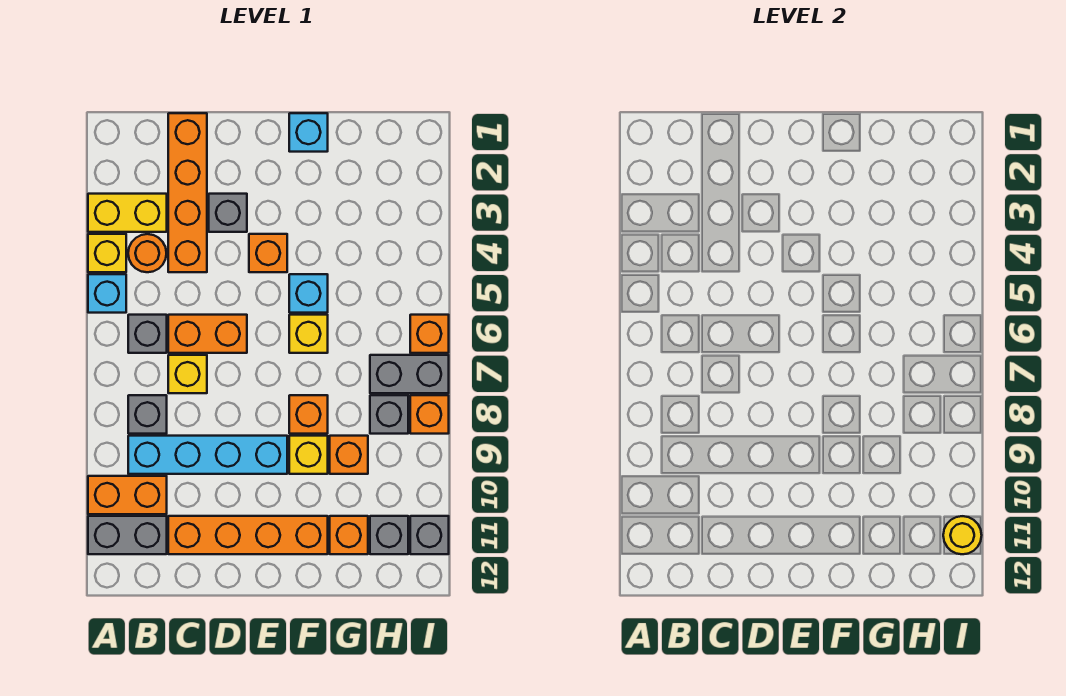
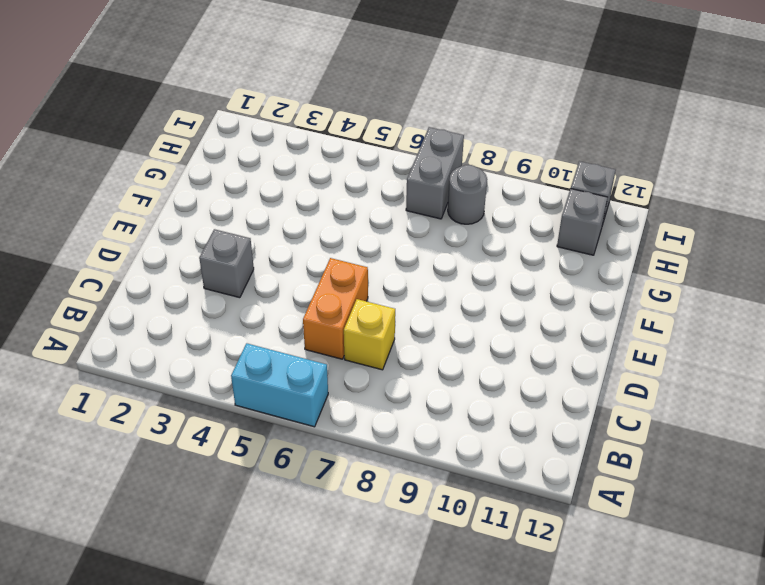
cyan brick A5:A6 level 1 -> cyan brick A5 level 1
grey round brick H8 level 1 -> grey brick H8 level 1
none -> yellow brick A3:B3 level 1
none -> yellow brick A4 level 1
none -> orange brick A10:B10 level 1

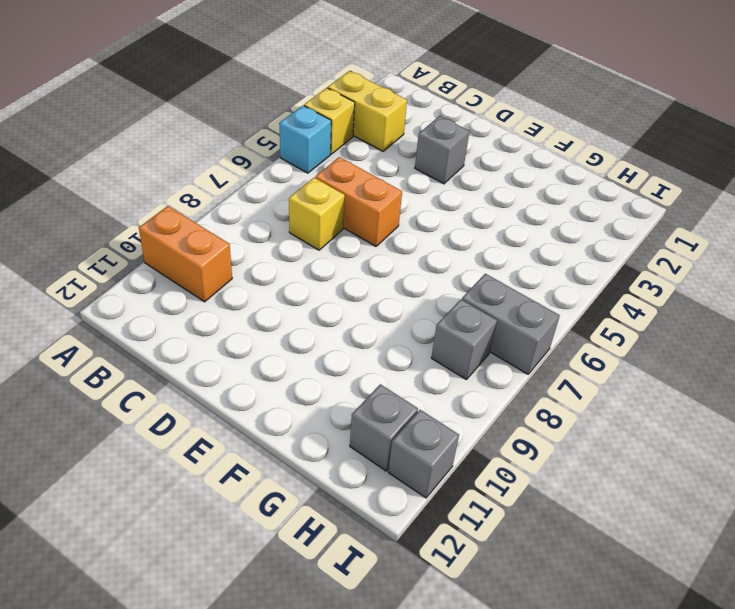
none -> grey brick A11:B11 level 1
none -> orange round brick B4 level 1
none -> grey brick B6 level 1

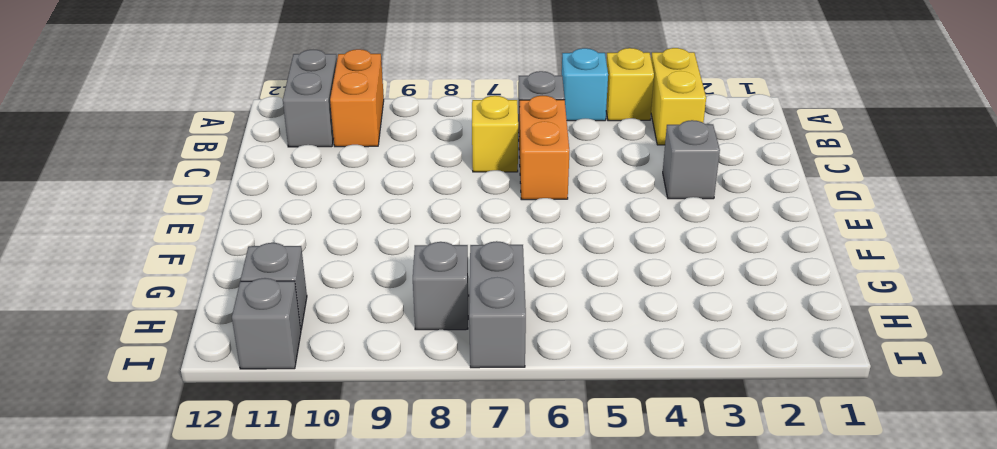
none -> orange round brick B4 level 1
none -> grey brick B8 level 1
none -> cyan brick B9:E9 level 1

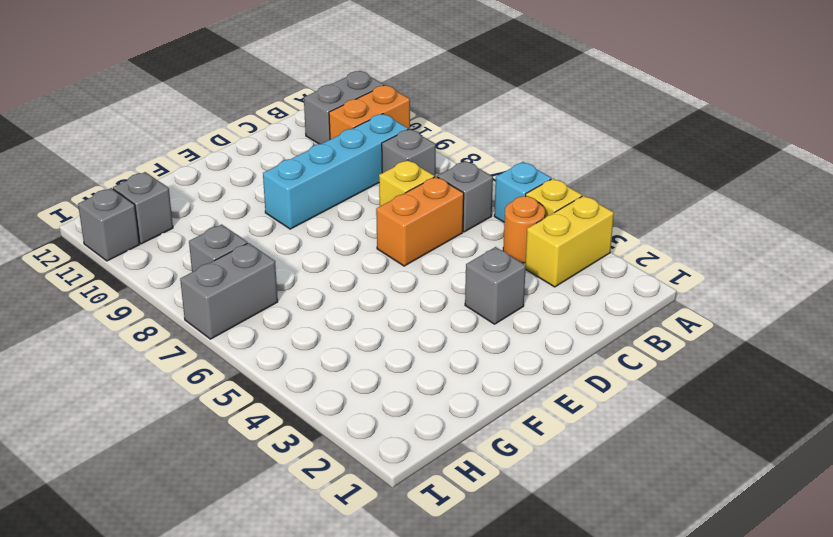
none -> orange brick C1:C4 level 1
none -> orange brick C11:F11 level 1
none -> orange brick E4 level 1

